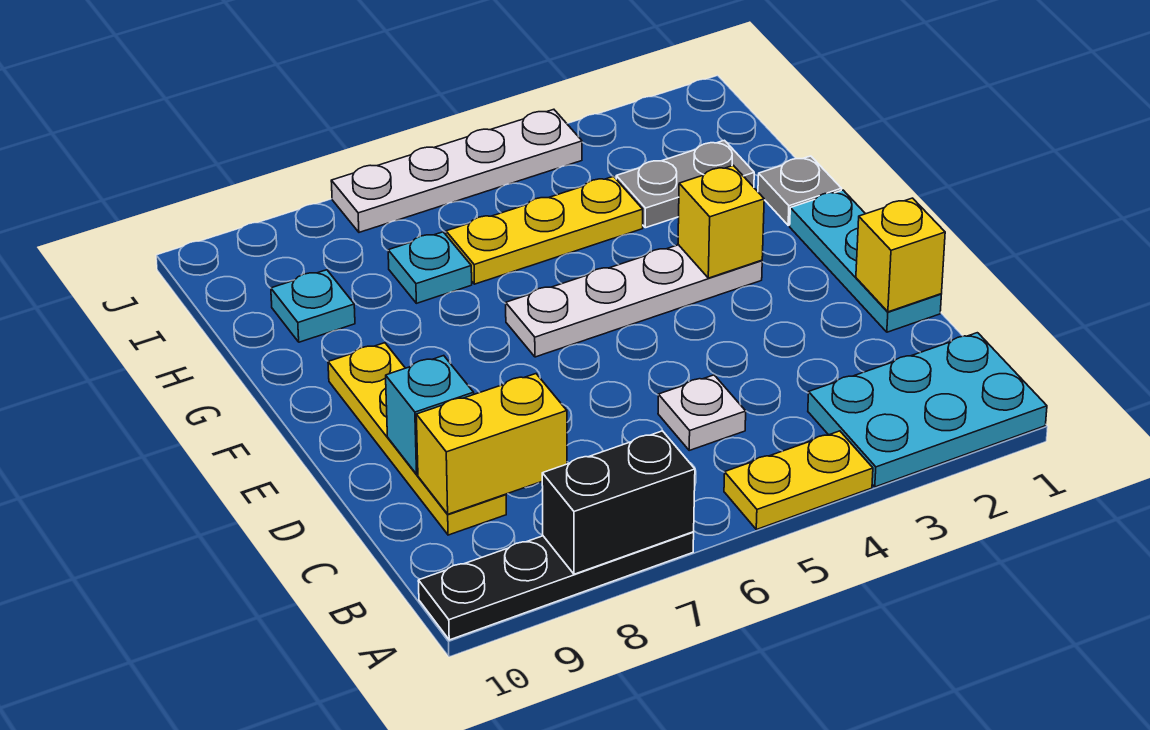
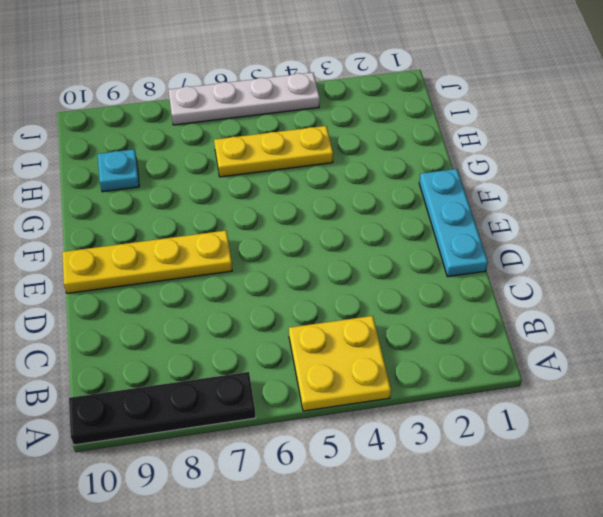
yellow plate A4:B5 level 1 -> yellow plate A4:A5 level 1
yellow plate E7:E10 level 1 -> yellow plate C9:F9 level 1
none -> cyan plate A1:B3 level 1
none -> white plate C5 level 1
none -> white plate F3:F6 level 1

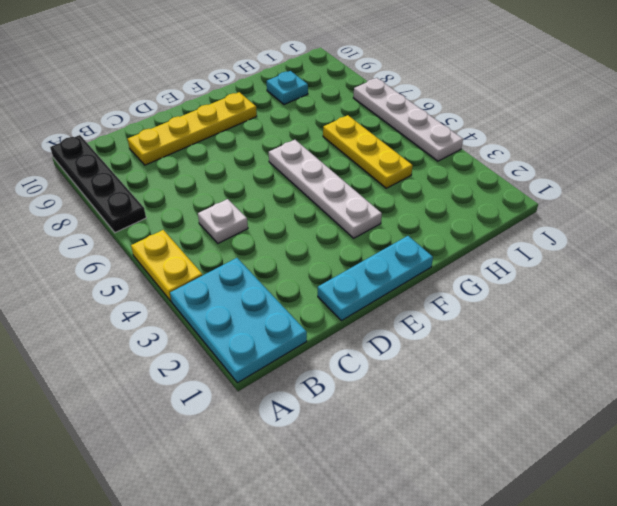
none -> grey plate G1 level 1
none -> grey plate H2:H3 level 1
none -> cyan plate H7 level 1

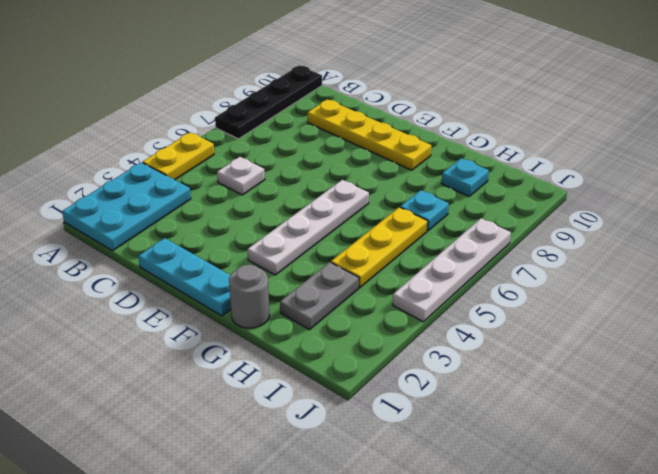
grey round brick G1 level 1 -> grey plate G1 level 1
none -> black brick A7:A8 level 2
none -> yellow brick C8:C9 level 2
none -> yellow brick D1 level 2

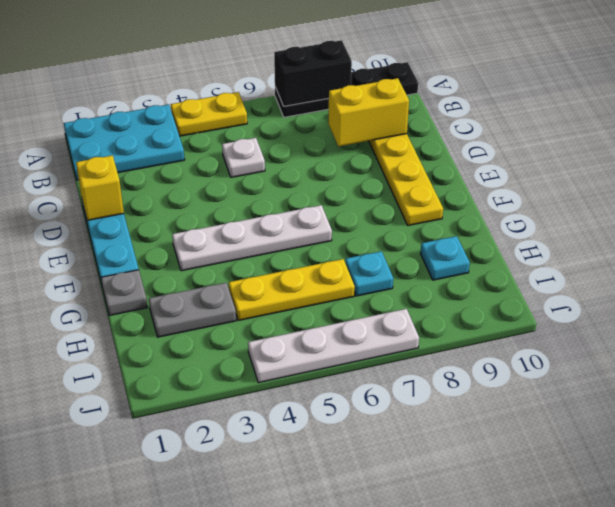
none -> cyan brick D9 level 2
none -> yellow brick F3 level 2

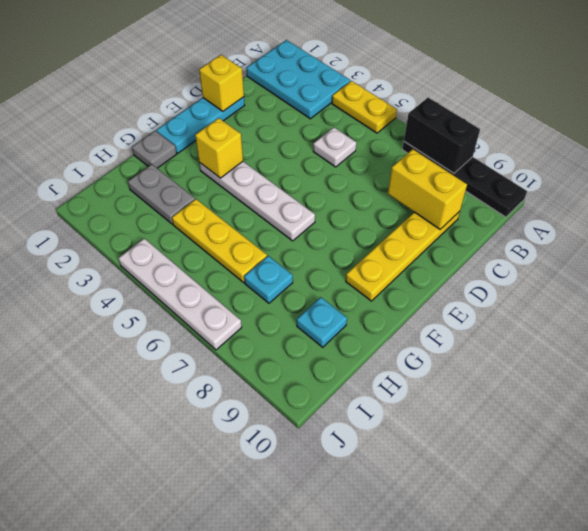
none -> cyan brick D9 level 2

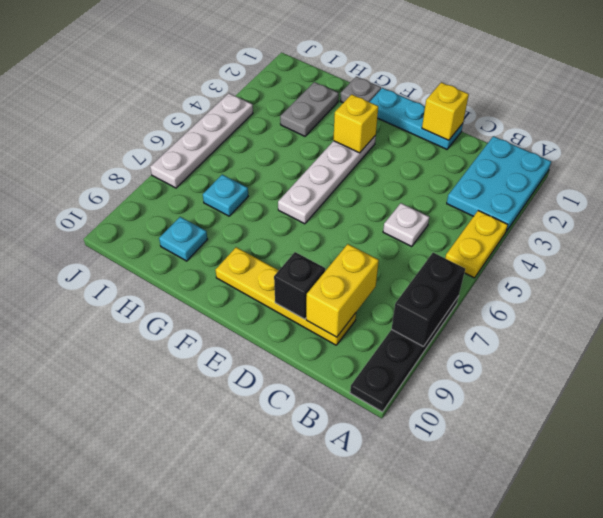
black brick D9 level 2 -> cyan brick D9 level 2
none -> yellow plate H4:H6 level 1

